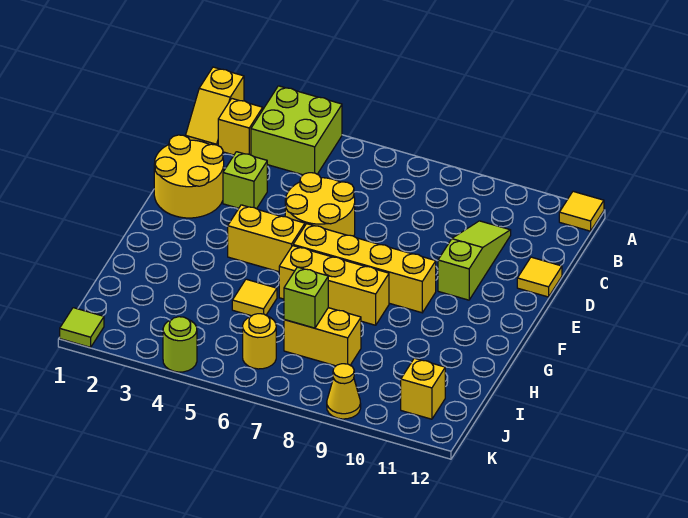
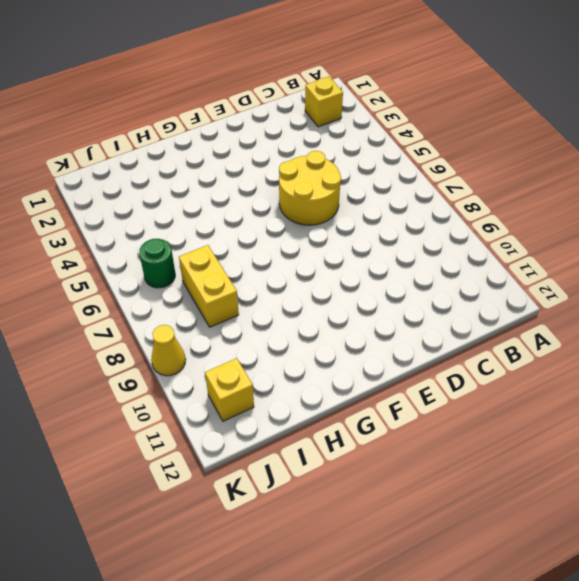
green round brick J6 level 1 -> yellow round brick J6 level 1
none -> yellow slope A1:B1 level 1 top A
none -> lime brick A3:B4 level 1
none -> yellow tile A12 level 1

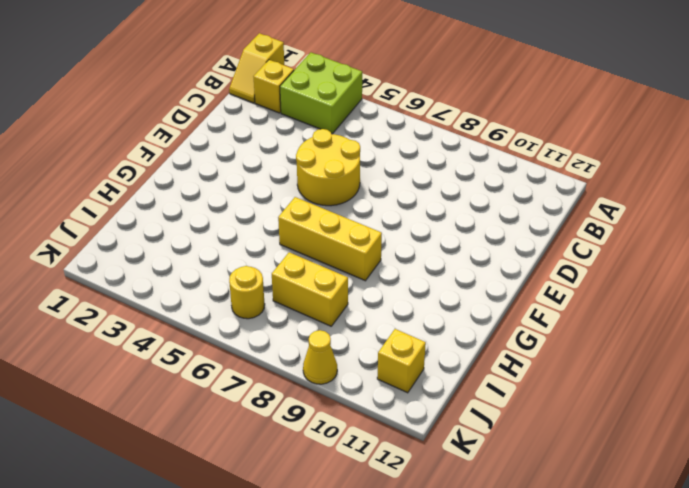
none -> yellow tile A12 level 1
none -> lime slope C10:E10 level 1 top E
none -> yellow round brick D1:E2 level 1

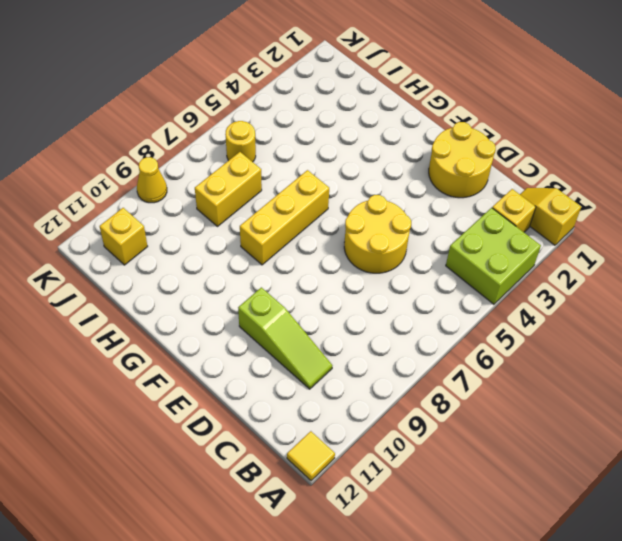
none -> lime brick D3 level 1
none -> yellow tile D12 level 1
none -> yellow brick F4:F5 level 1

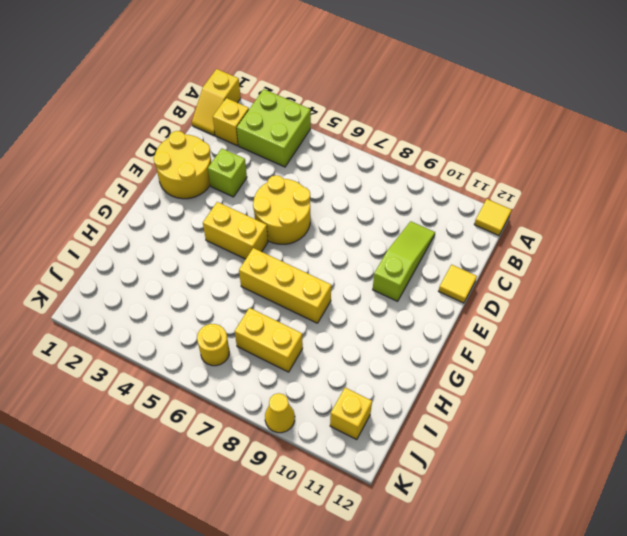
none -> yellow brick F6:F9 level 1
none -> yellow tile H5 level 1
none -> lime tile K1 level 1

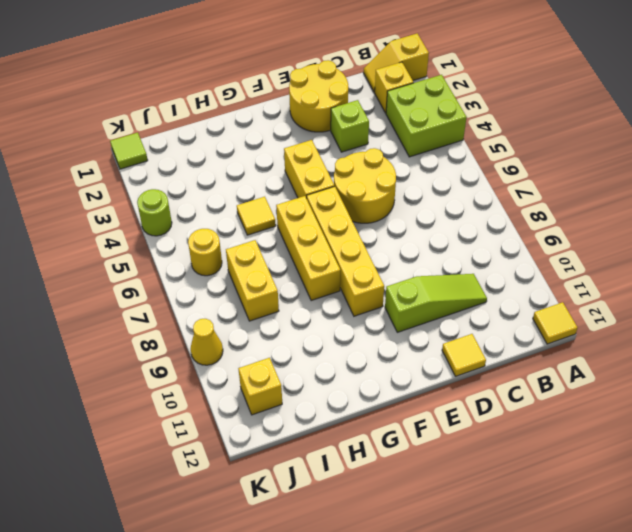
none -> lime brick I7 level 2

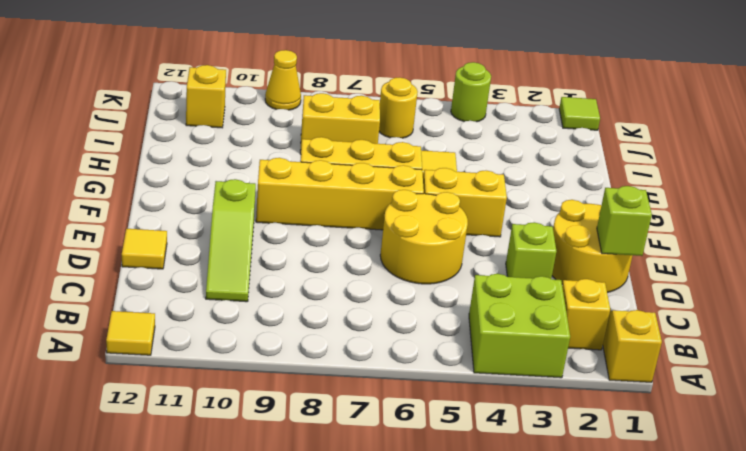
lime brick D1 level 2 -> lime brick I7 level 2

